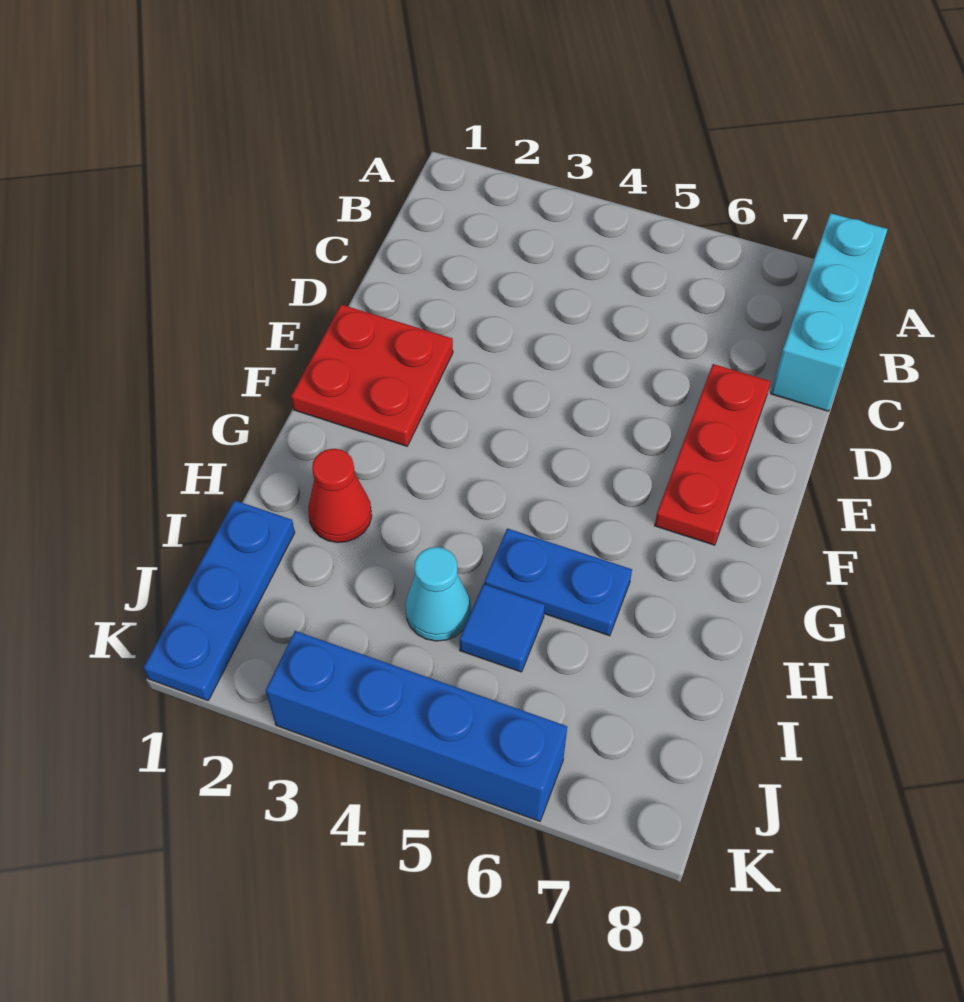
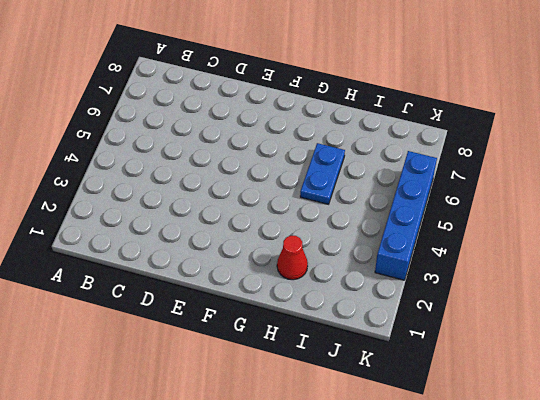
none -> cyan brick A8:C8 level 1
none -> red plate D7:F7 level 1

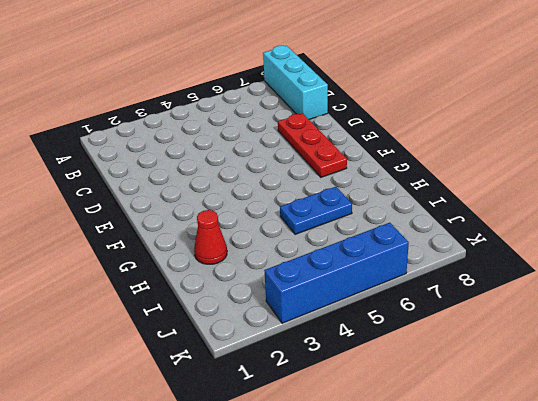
none -> red plate E1:F2 level 1
none -> blue plate I1:K1 level 1

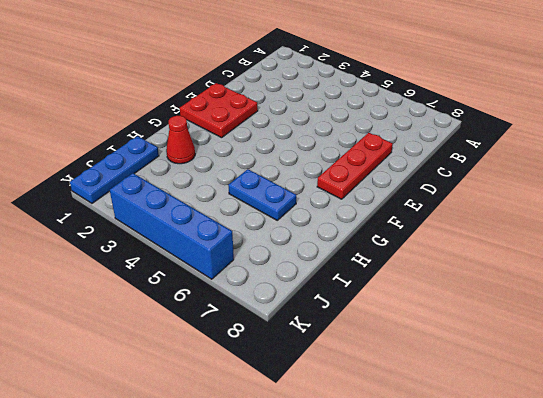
none -> cyan brick A8:C8 level 1
none -> cyan cone I4 level 1

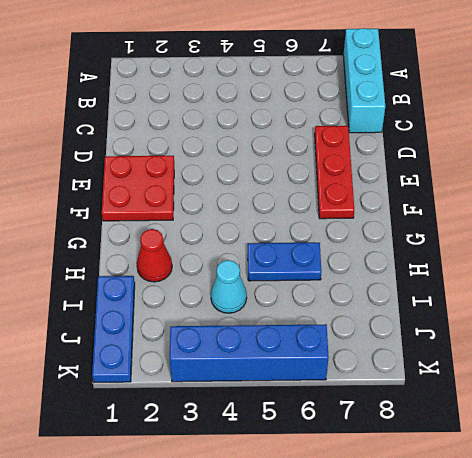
none -> blue tile I5 level 1

